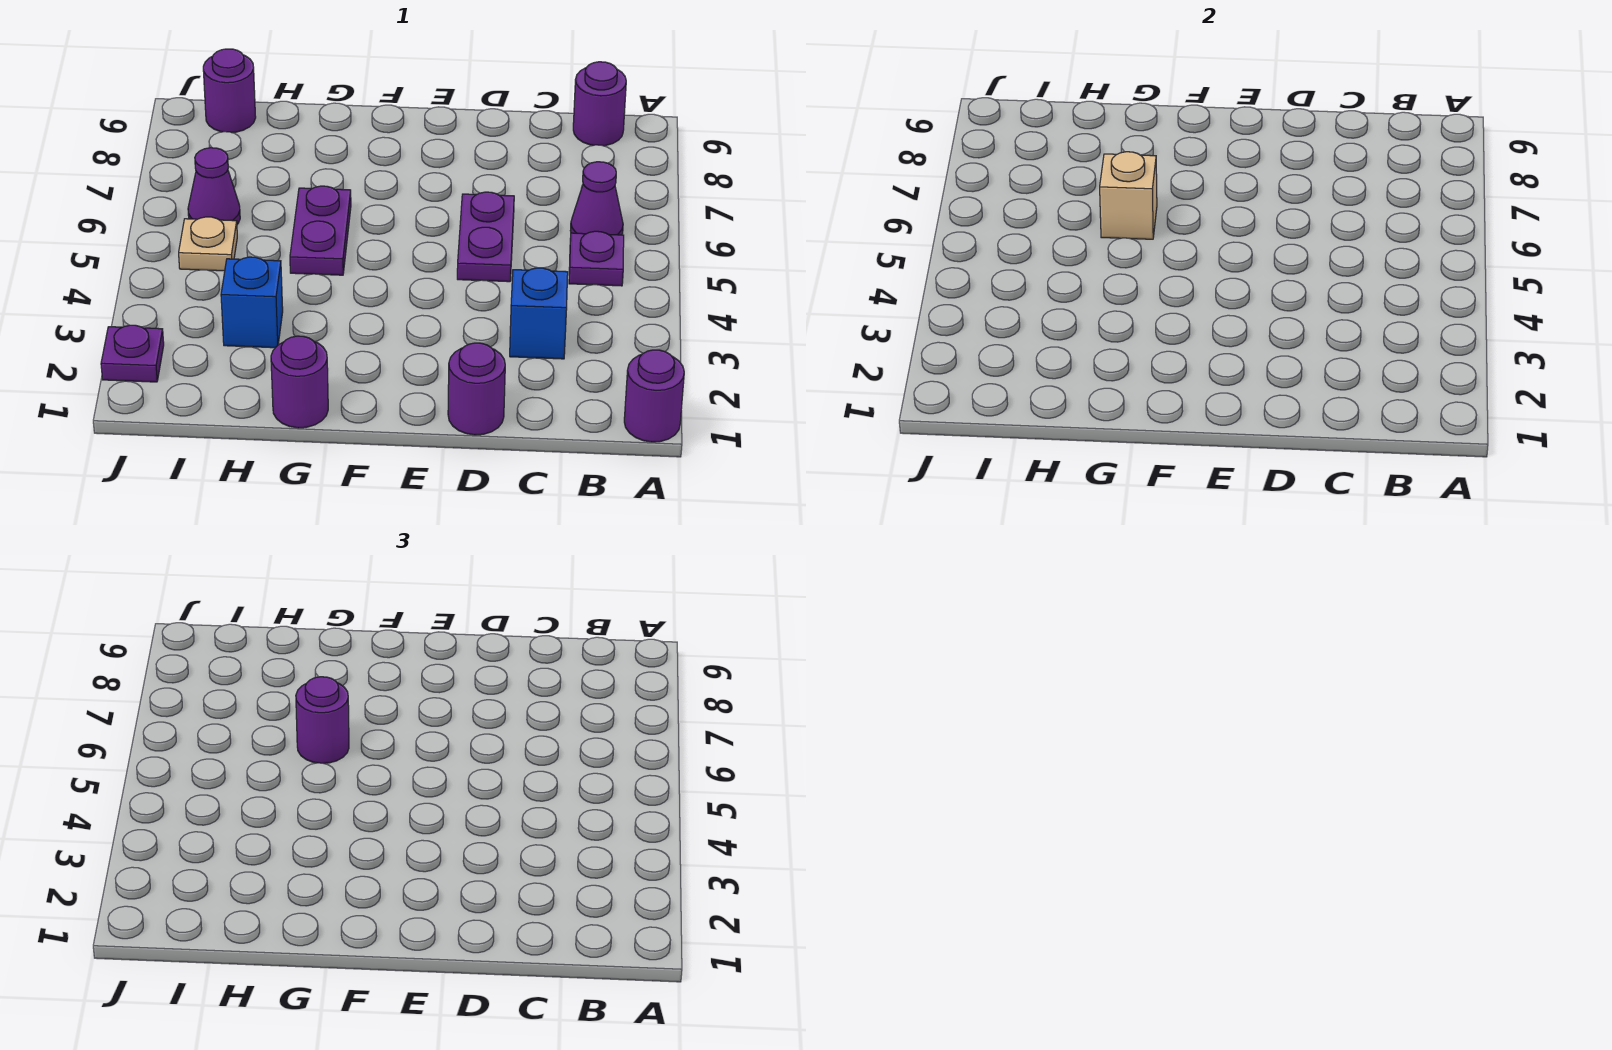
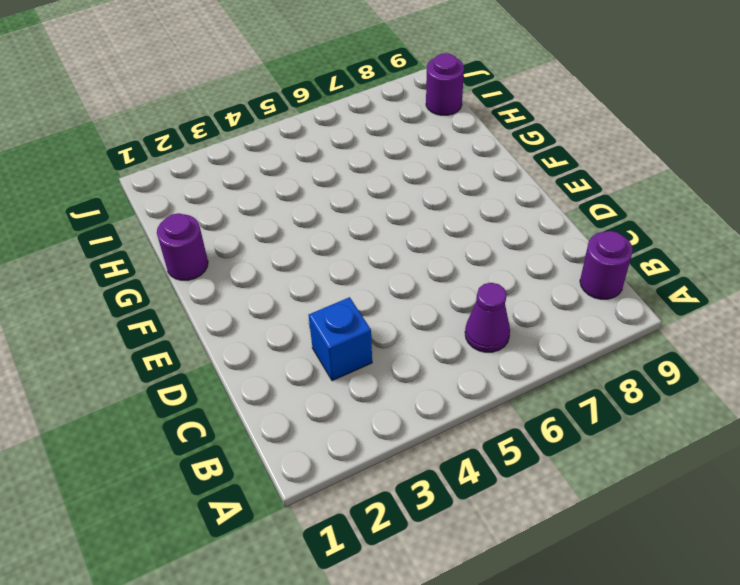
none -> purple round brick A1 level 1
none -> purple plate B5 level 1
none -> purple round brick D1 level 1

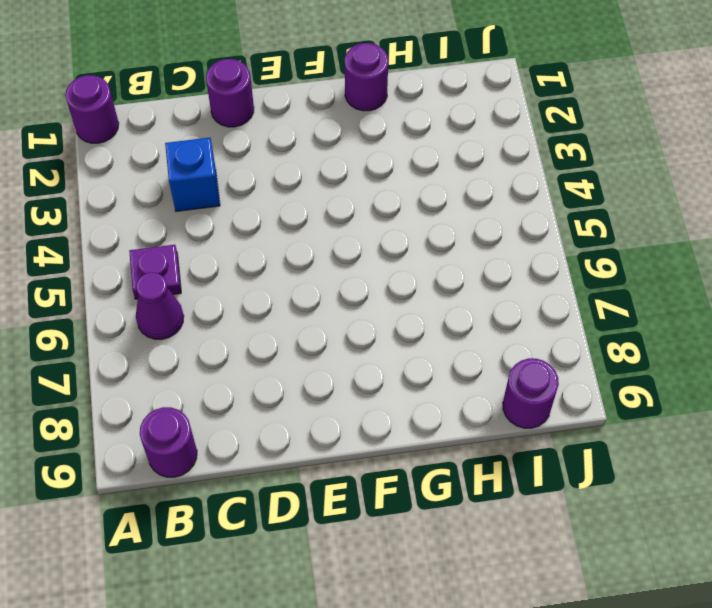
none -> purple plate D5:D6 level 1
none -> purple plate G5:G6 level 1
none -> blue brick H3 level 1

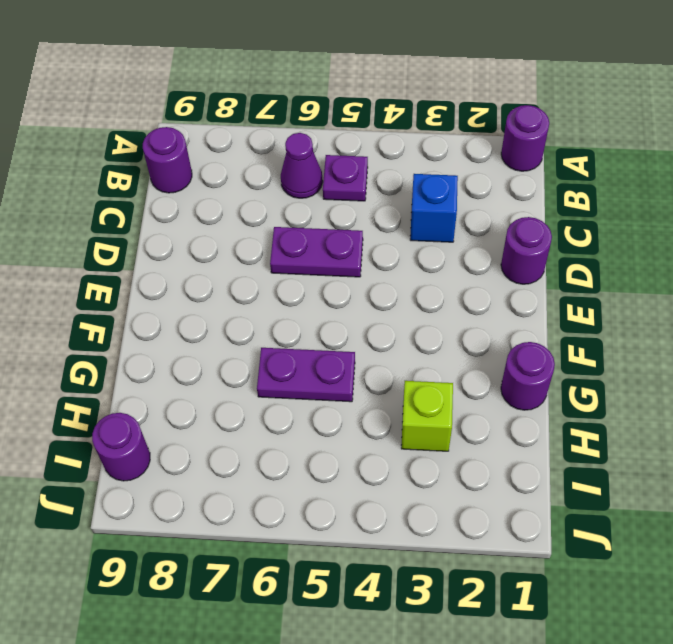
lime brick H3 level 1 -> blue brick H3 level 1
none -> tan plate I5 level 1
none -> purple cone I6 level 1
none -> purple plate J2 level 1

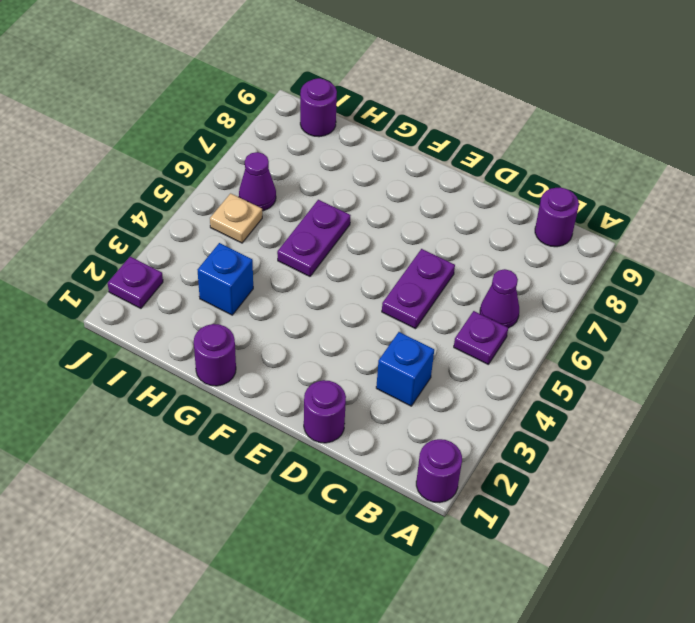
none -> tan brick G6 level 2
none -> purple round brick G6 level 3

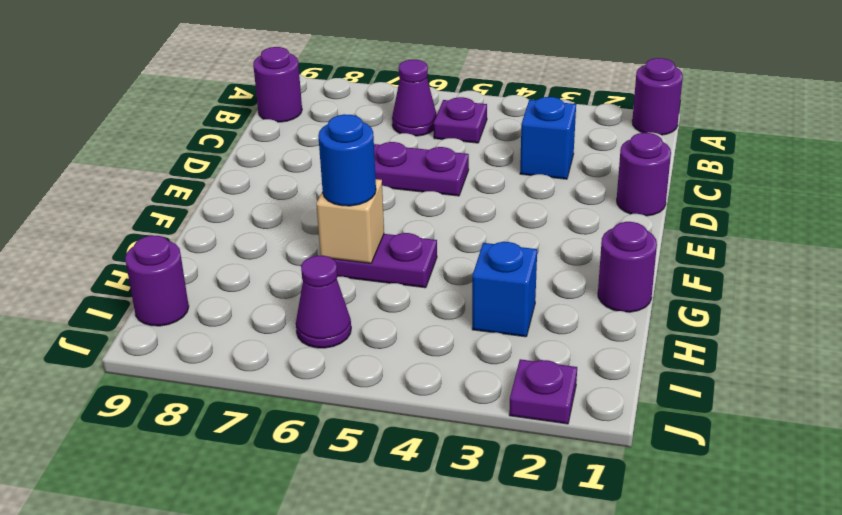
blue round brick G6 level 3 -> purple round brick G6 level 3
none -> tan plate I5 level 1

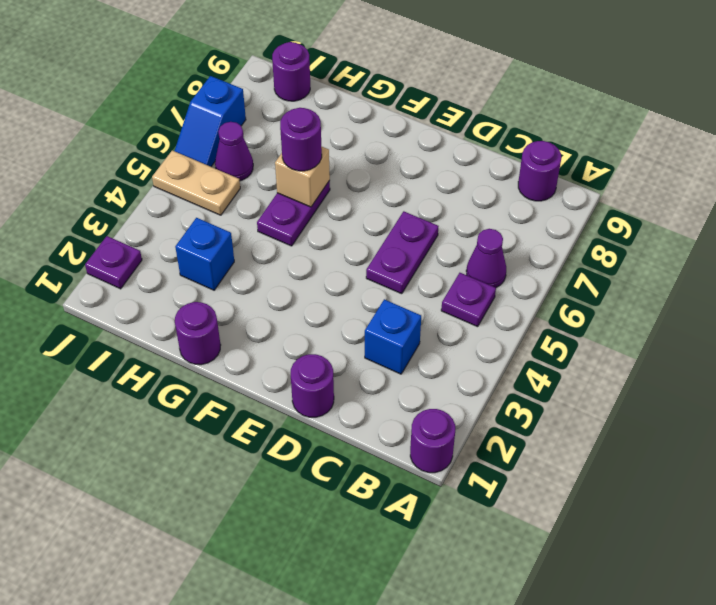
tan plate I5:J5 level 1 -> tan plate I5 level 1
blue slope J6:J7 level 1 top 7 -> none

